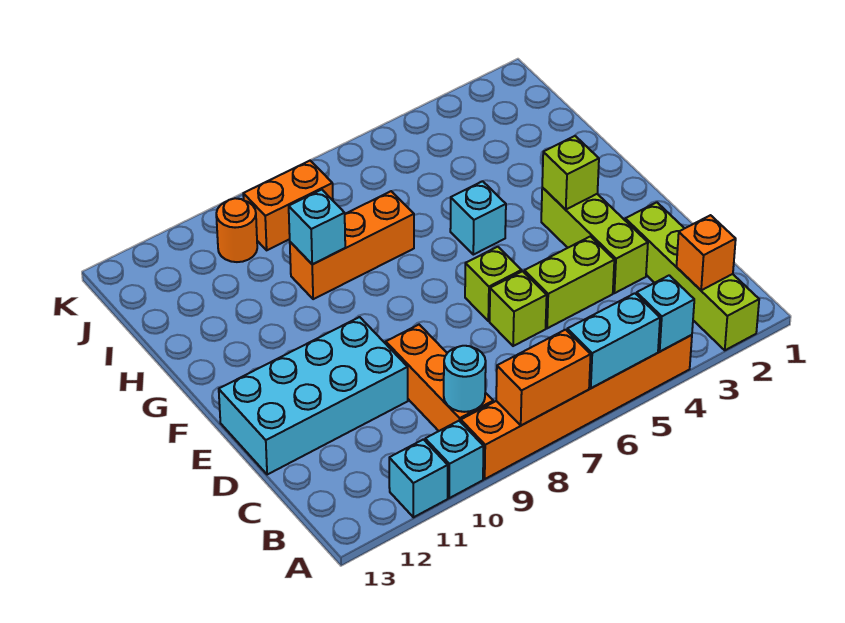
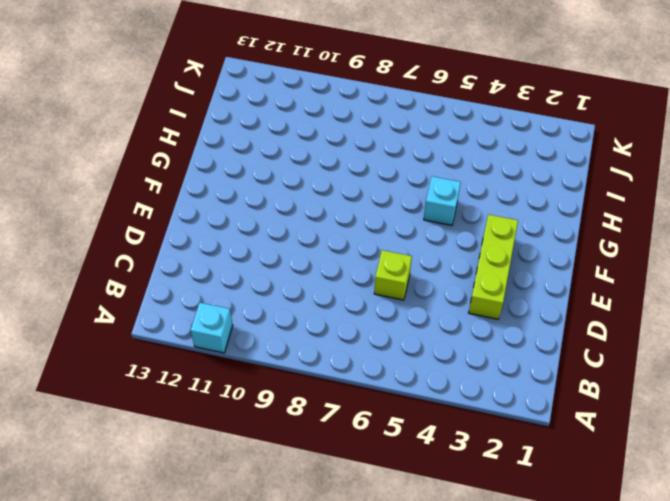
none -> lime brick A2:D2 level 1
none -> orange brick A4:A9 level 1
none -> cyan brick A10 level 1

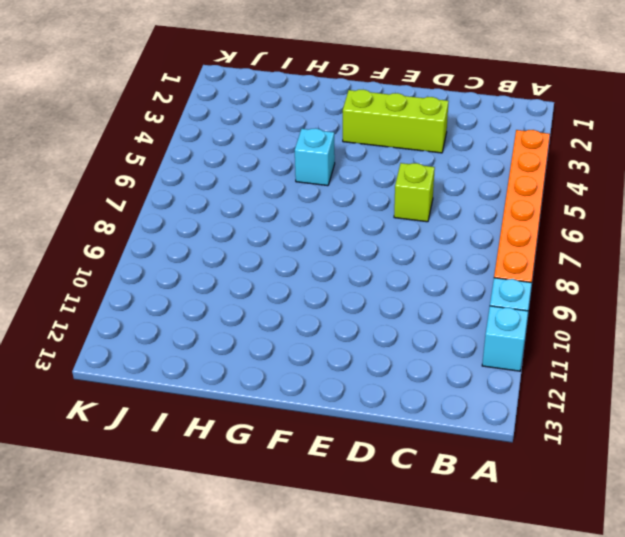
none -> lime brick A2:D2 level 1
none -> orange brick B9:D9 level 1
none -> lime brick D4:D5 level 1

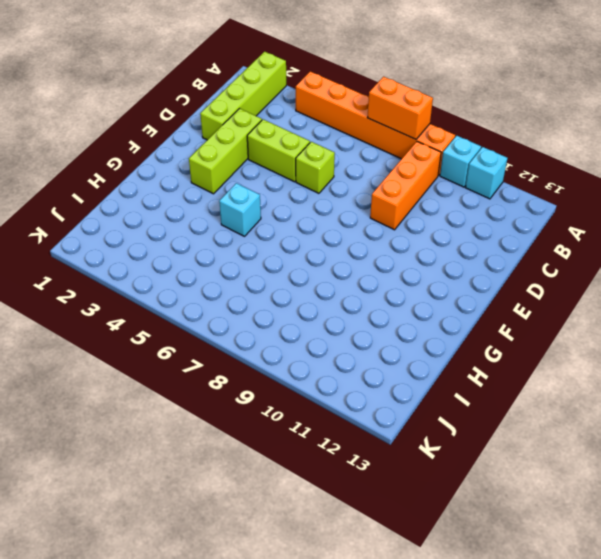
none -> cyan brick D10:E13 level 1
none -> lime brick E6 level 1
none -> orange brick H7:H9 level 1

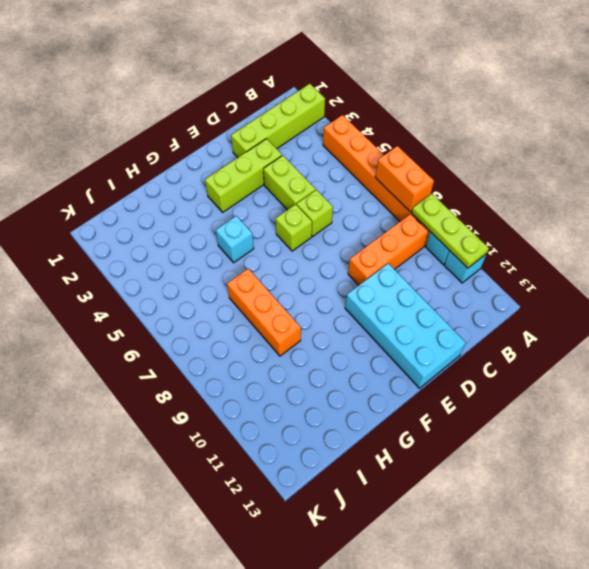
lime plate A9:A11 level 2 -> none
none -> orange brick J8:J9 level 1
none -> orange round brick J10 level 1
none -> cyan brick A4 level 2

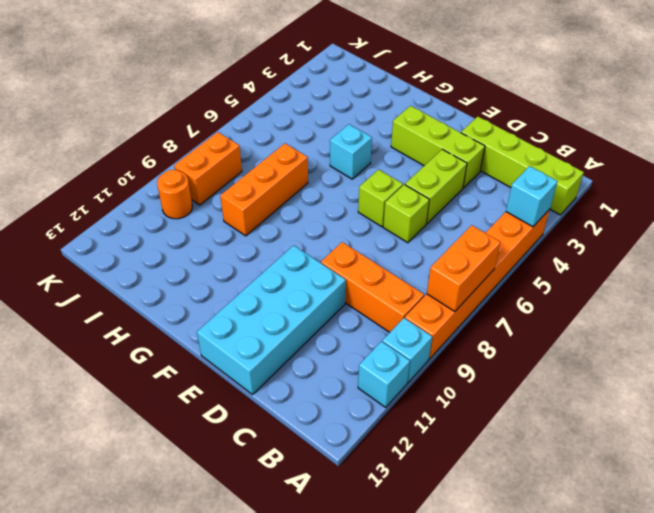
none -> cyan brick A5:A6 level 2
none -> orange brick B2 level 2
none -> cyan round brick B9 level 2

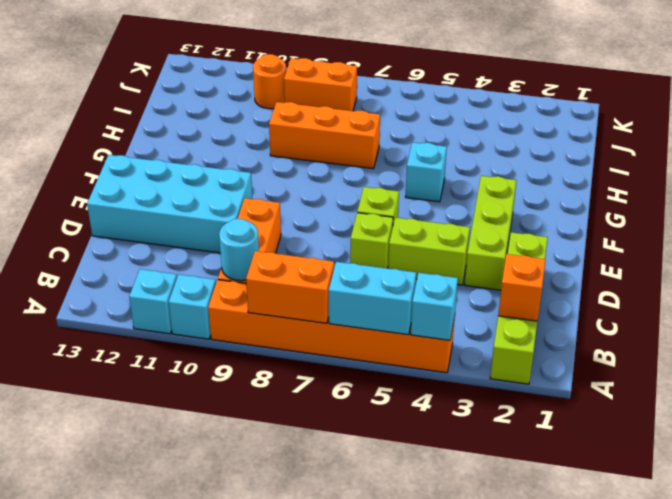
none -> lime brick F3 level 2
none -> cyan brick H9 level 2

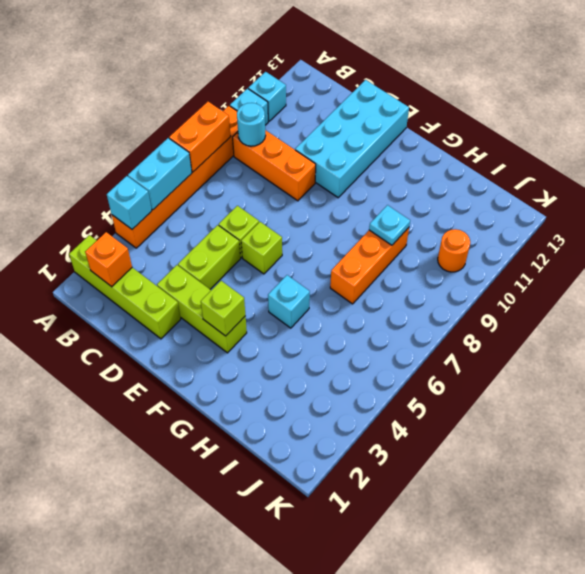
cyan plate H9 level 2 -> cyan brick H9 level 2
none -> orange brick J8:J9 level 1

